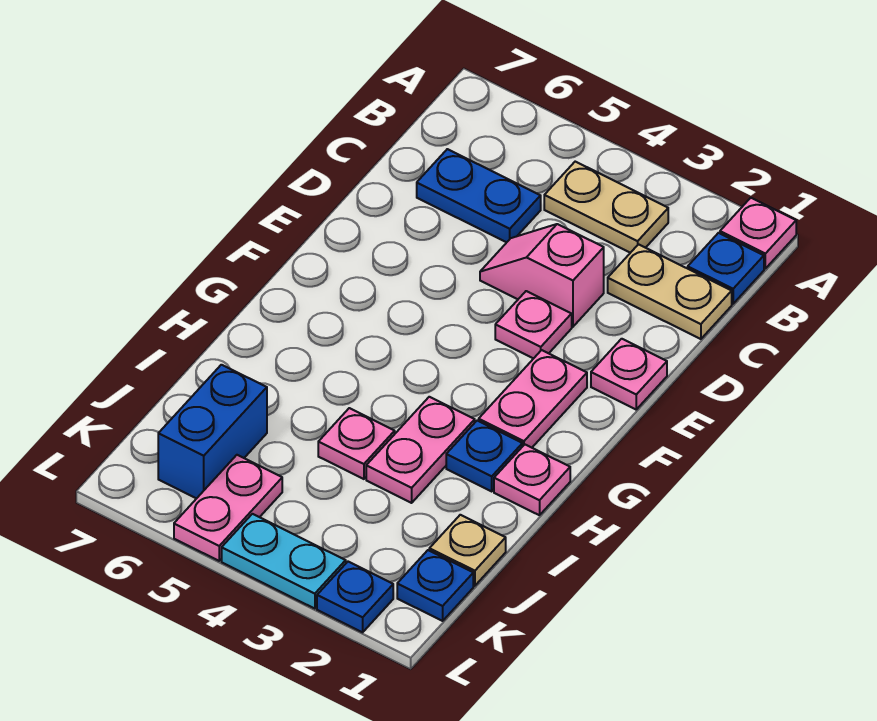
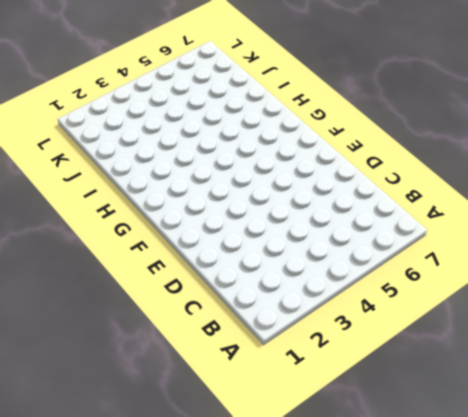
none -> pink plate A1 level 1
none -> blue plate B1 level 1
none -> tan plate B3:B4 level 1

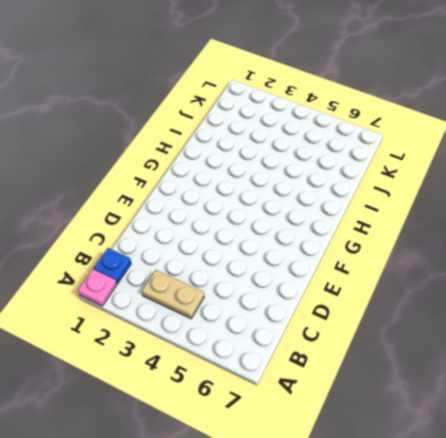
none -> tan plate C1:C2 level 1
none -> blue plate C5:C6 level 1
none -> pink slope D3:D4 level 1 top 3

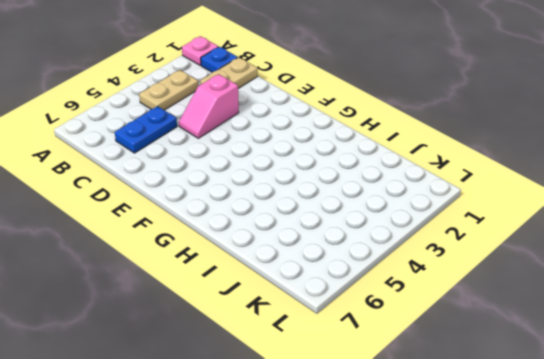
none -> pink plate E1 level 1
none -> pink plate E3 level 1
none -> pink plate F2:G2 level 1

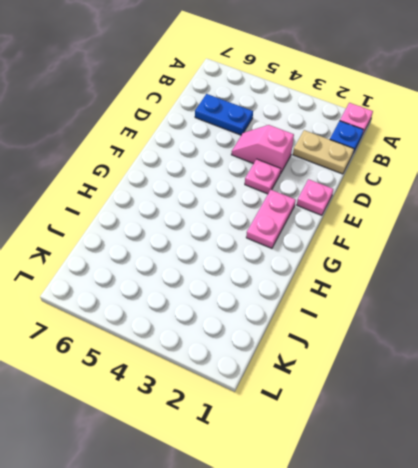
none -> tan plate B3:B4 level 1
none -> pink plate H1 level 1
none -> blue plate H2 level 1

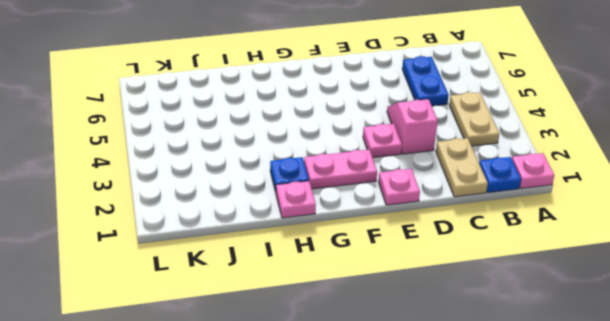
none -> pink plate H3:I3 level 1
none -> pink plate I4 level 1
none -> tan plate J1 level 1

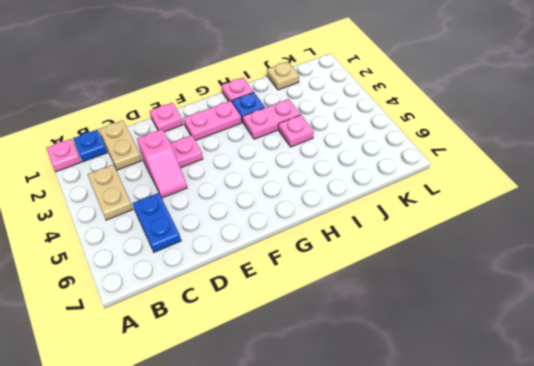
none -> blue brick J6:K6 level 1
none -> blue plate K1 level 1
none -> pink plate K5:L5 level 1

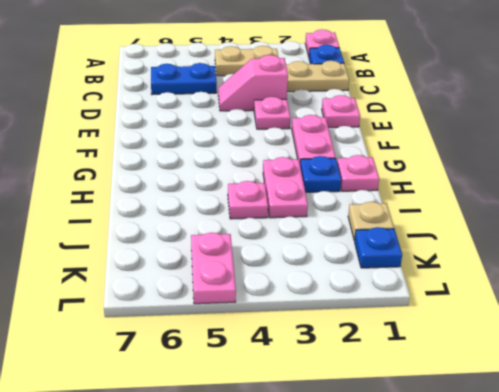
none -> blue brick J6:K6 level 1
none -> blue plate L2 level 1
none -> cyan plate L3:L4 level 1

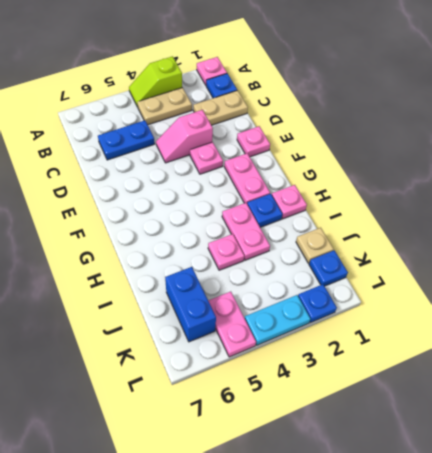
lime slope A3:A4 level 1 top 3 -> none

